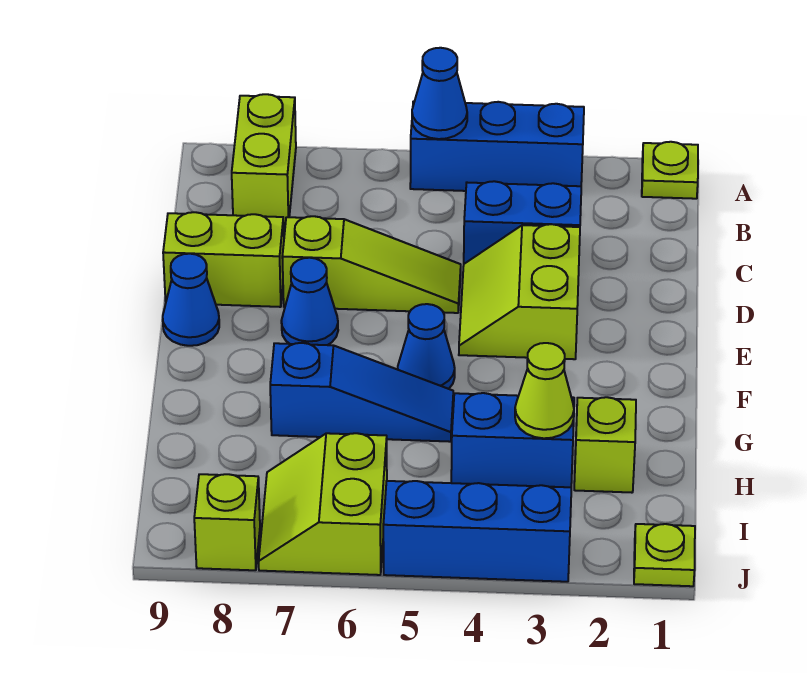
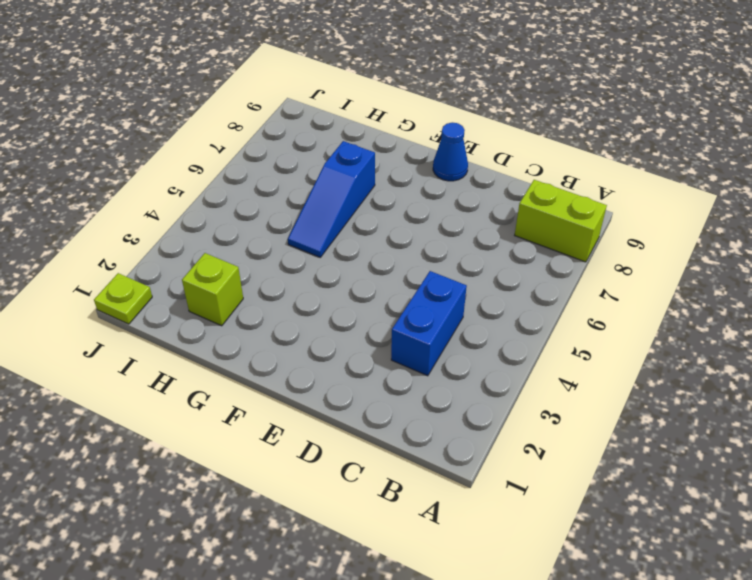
none -> lime plate A1 level 1
none -> blue brick A3:A5 level 1
none -> lime slope D3:E4 level 1 top 3

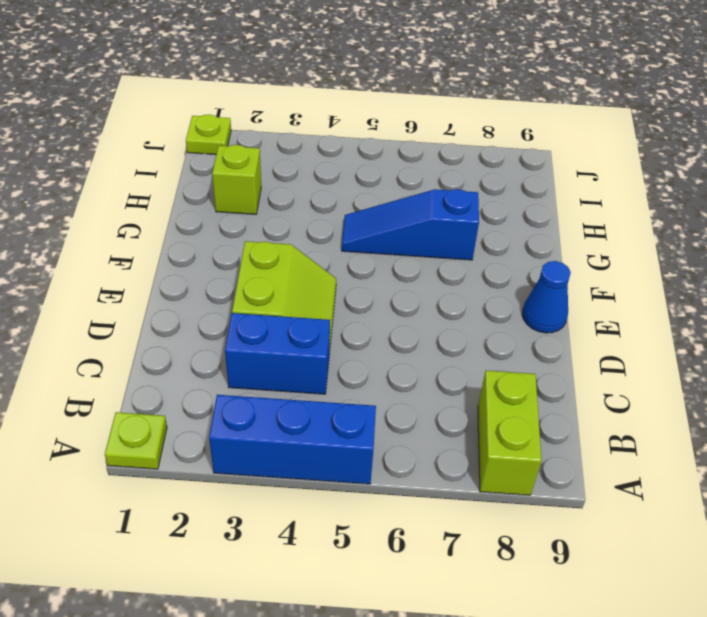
none -> lime slope D5:D7 level 1 top 7
none -> lime brick D8:D9 level 1
none -> blue cone E7 level 1

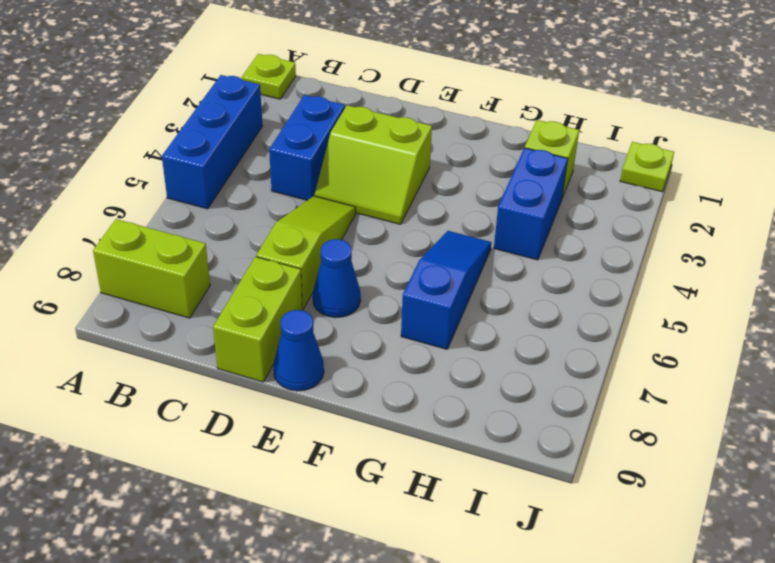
none -> blue cone F5 level 1
none -> lime slope I6:J7 level 1 top 6
none -> blue brick J3:J5 level 1

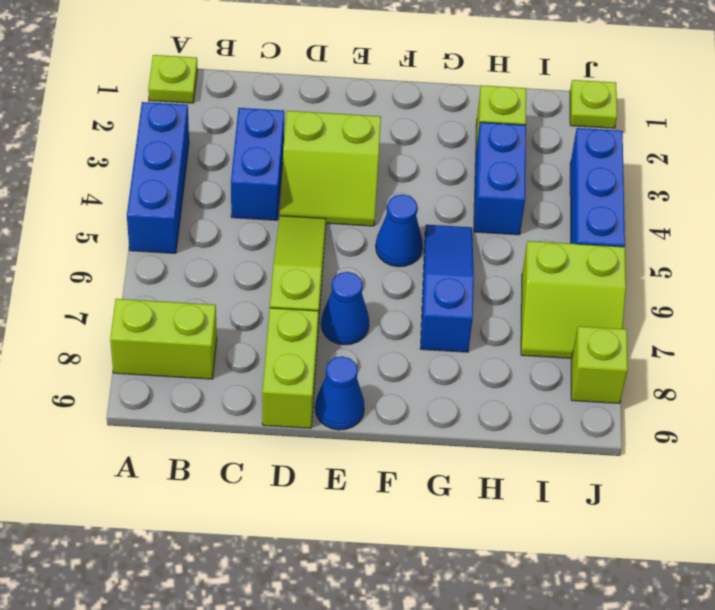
none -> blue cone A5 level 2
none -> lime cone H3 level 2

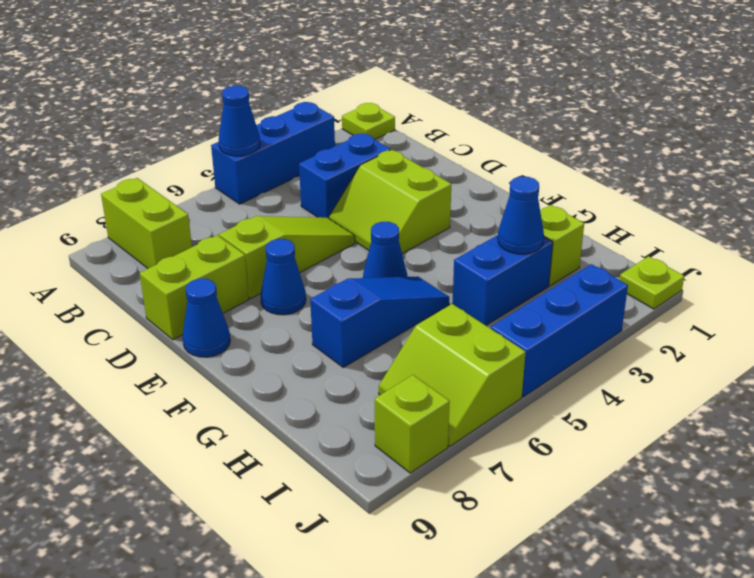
blue cone H3 level 2 -> lime cone H3 level 2

